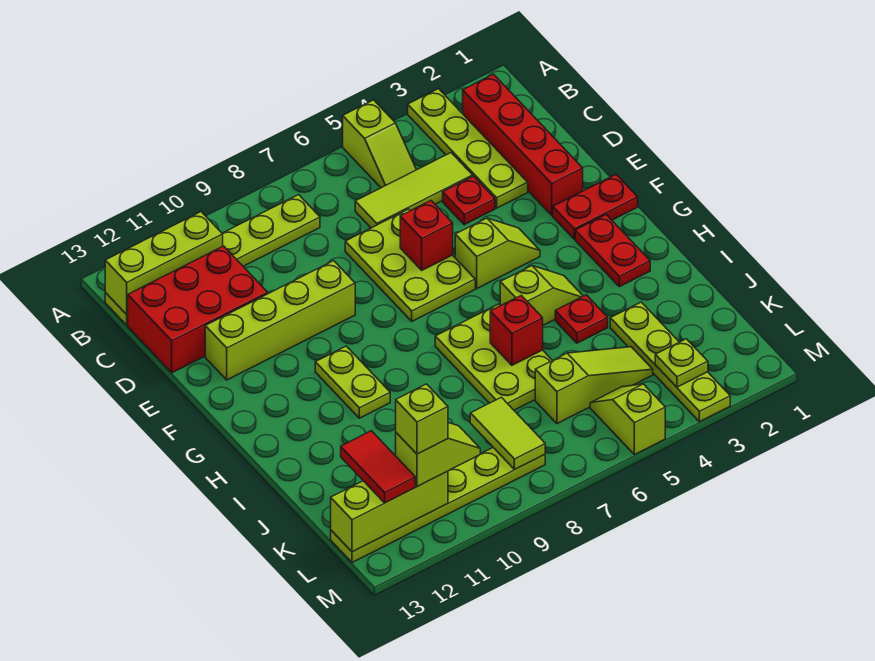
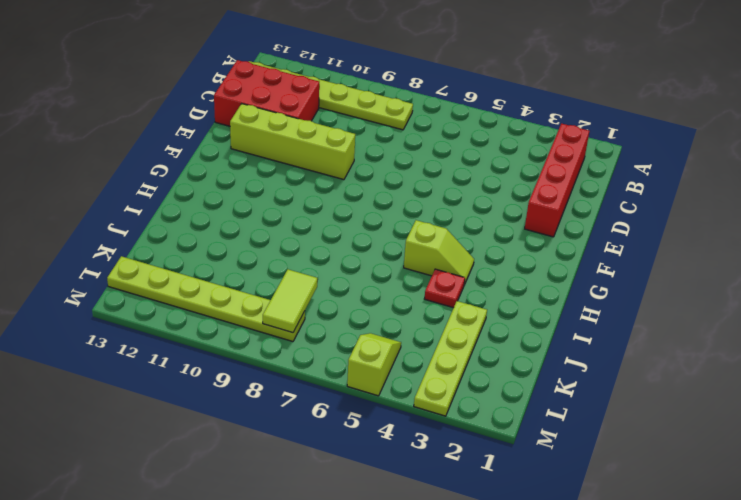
none -> lime plate A3:D3 level 1
none -> lime slope A5:B5 level 1 top A
none -> lime tile C4:C6 level 1

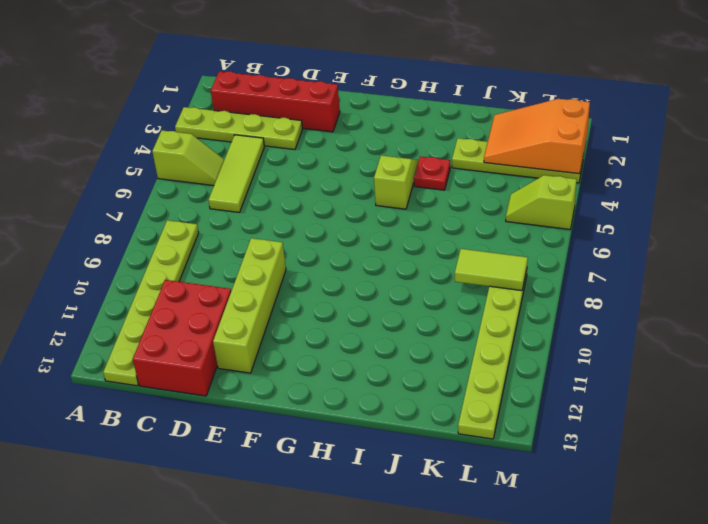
orange slope K2:M3 level 2 top M -> lime plate L3 level 2
none -> red plate D4 level 1
none -> lime plate D6:F7 level 1
none -> red plate F1:F2 level 1

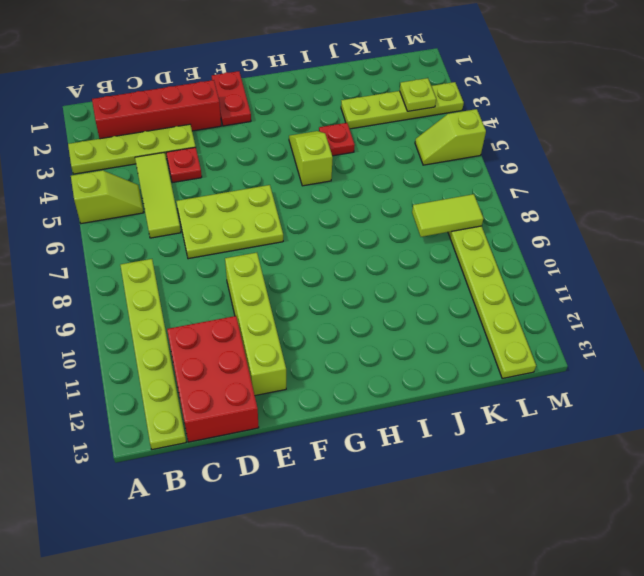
none -> lime slope F4:F5 level 1 top 5
none -> red plate G2:H2 level 1
none -> lime plate G10:H10 level 1

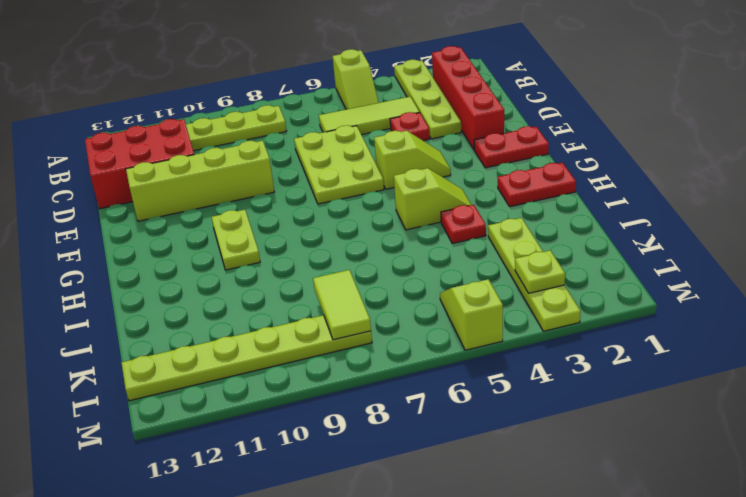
red plate H1:H2 level 1 -> red plate G2:H2 level 1
none -> lime plate H6:J7 level 1
none -> lime slope K4:K6 level 1 top 6
none -> lime brick B11:B13 level 2

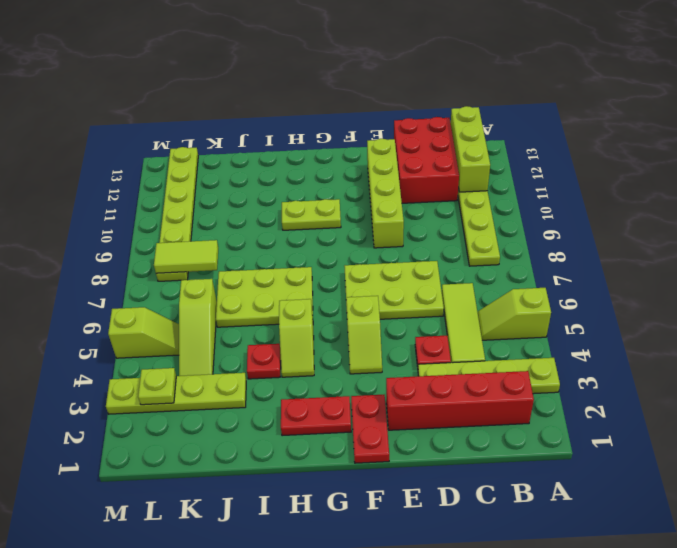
none -> red brick E6 level 2
none -> red brick I6 level 2
none -> lime brick L11:L13 level 2

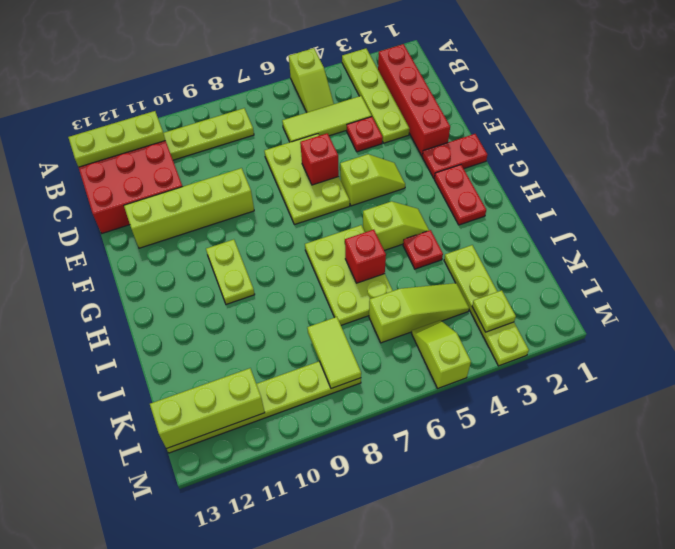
none -> red tile K12:L12 level 3
none -> lime slope L10:L11 level 3 top 11
none -> lime brick L11 level 4

